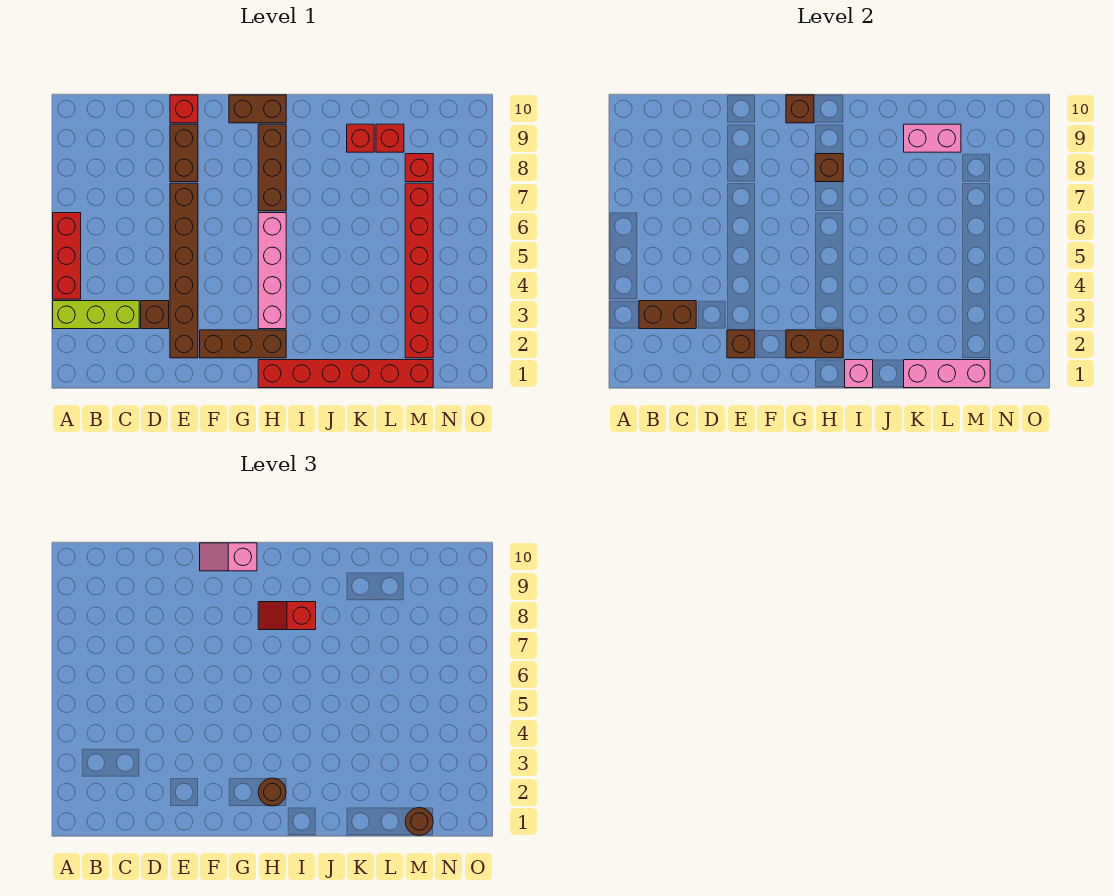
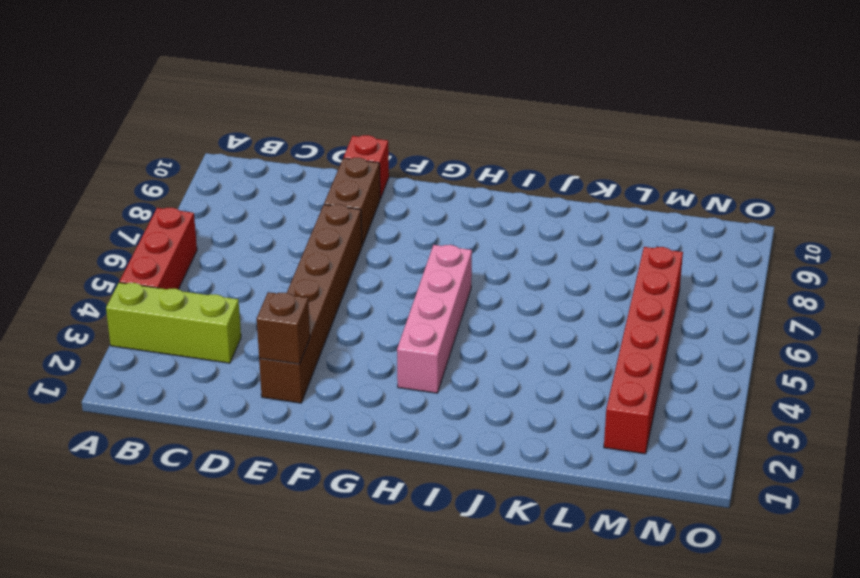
none -> brown brick D3 level 1
none -> brown brick F2:H2 level 1
none -> brown brick G10:H10 level 1

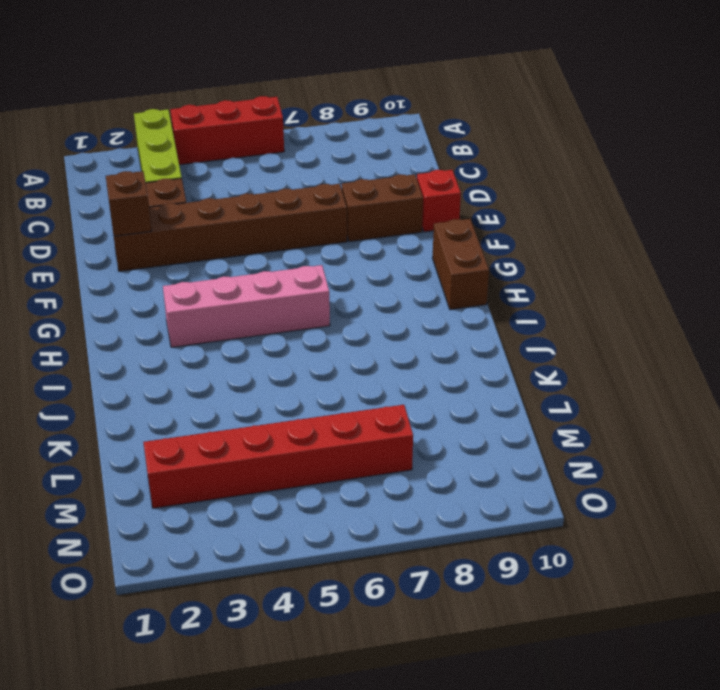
none -> brown brick F2:H2 level 1
none -> red brick H1:M1 level 1
none -> brown brick H7:H9 level 1

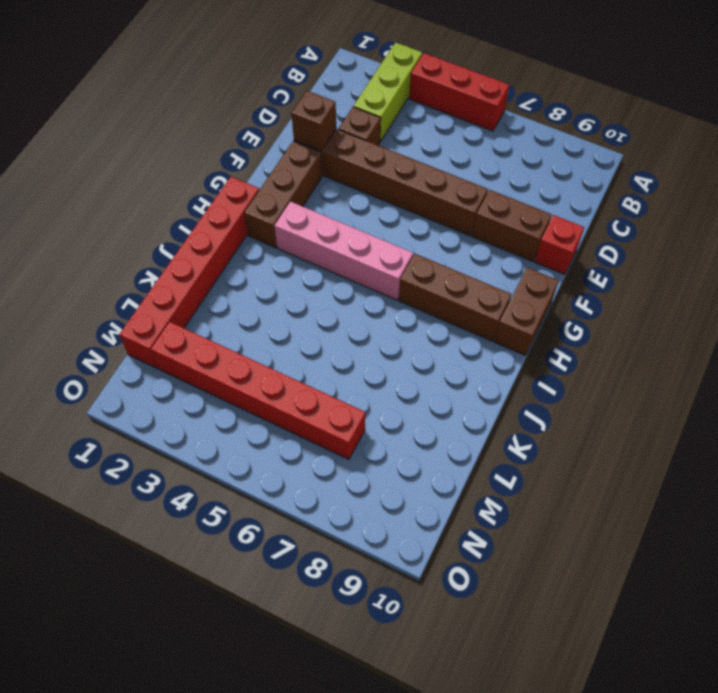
none -> red brick K9 level 1
none -> red brick L9 level 1
none -> red brick M8 level 1

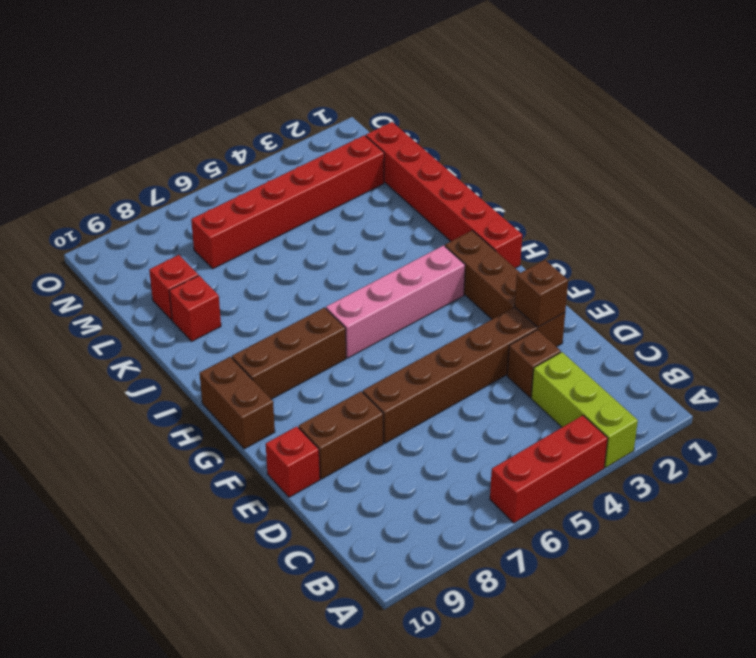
none -> red brick M8 level 1
none -> brown brick B3:C3 level 2
none -> brown brick G2:H2 level 2

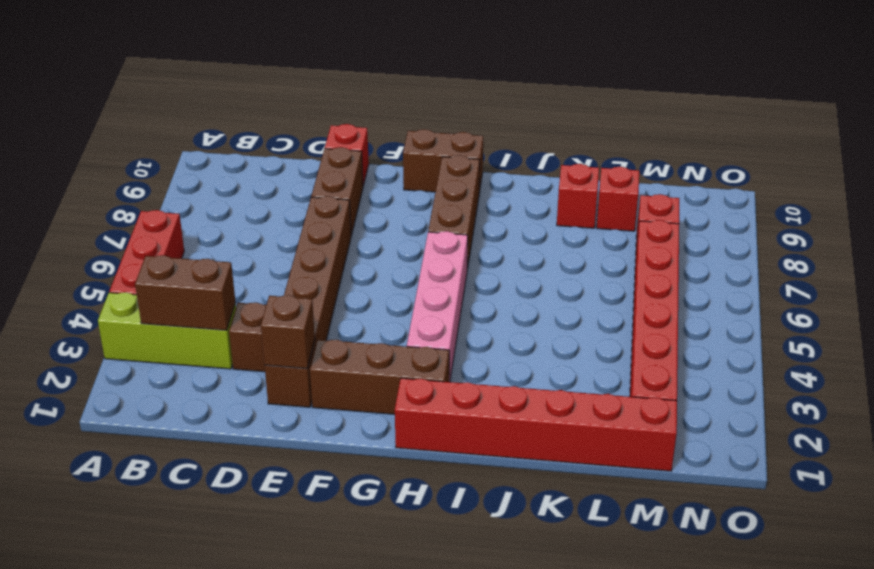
none -> brown brick G2:H2 level 2
none -> brown brick G10 level 2
none -> brown brick H8 level 2

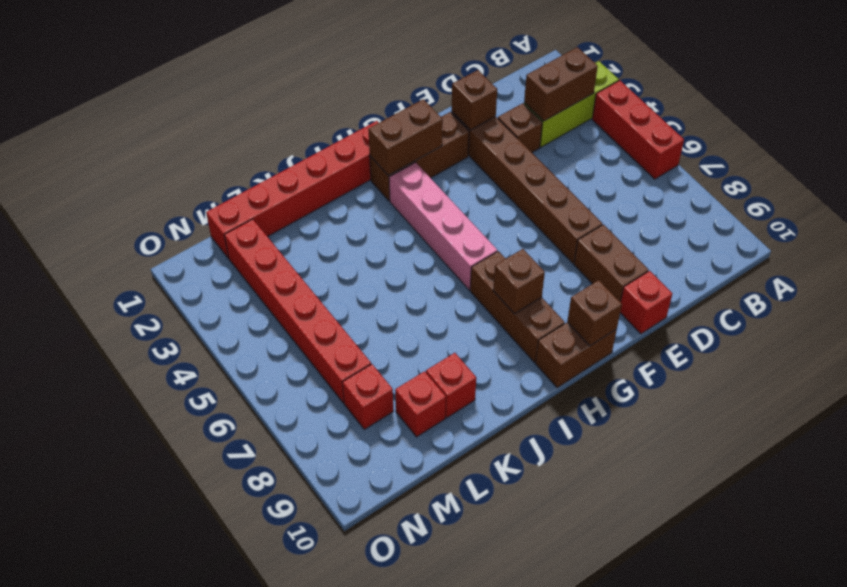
none -> pink brick I1 level 2
none -> pink brick K1:M1 level 2
none -> pink brick K9:L9 level 2

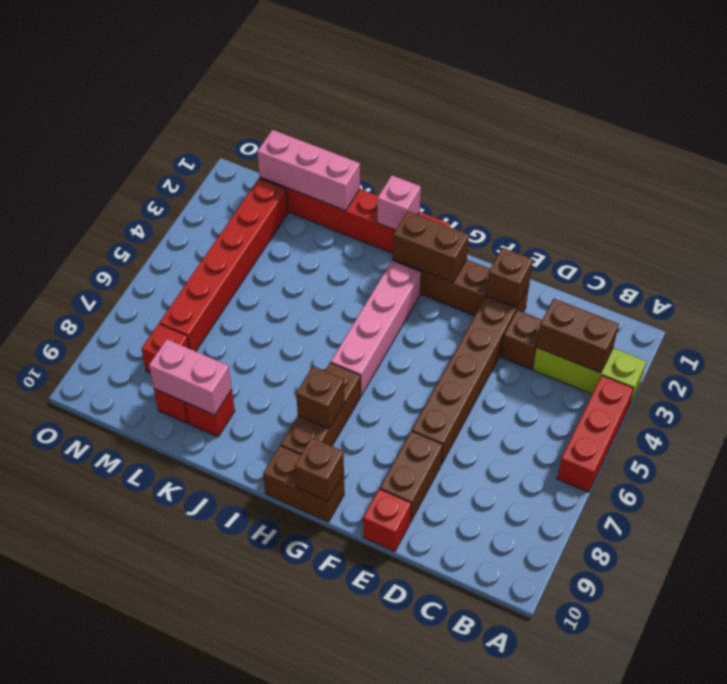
none -> pink slope F10:G10 level 3 top G
none -> brown round brick H2 level 3
none -> red slope H8:I8 level 3 top I

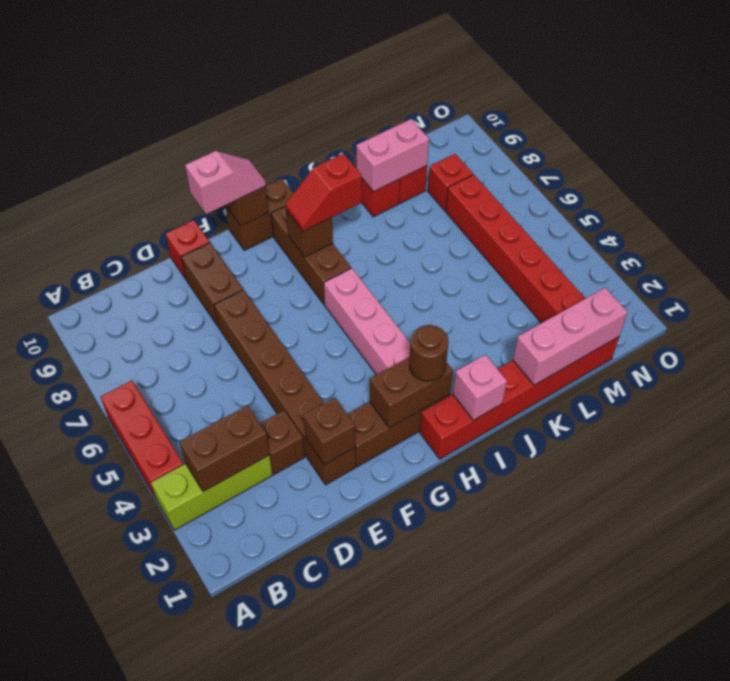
pink slope F10:G10 level 3 top F -> pink slope F10:G10 level 3 top G
none -> brown round brick M1 level 3

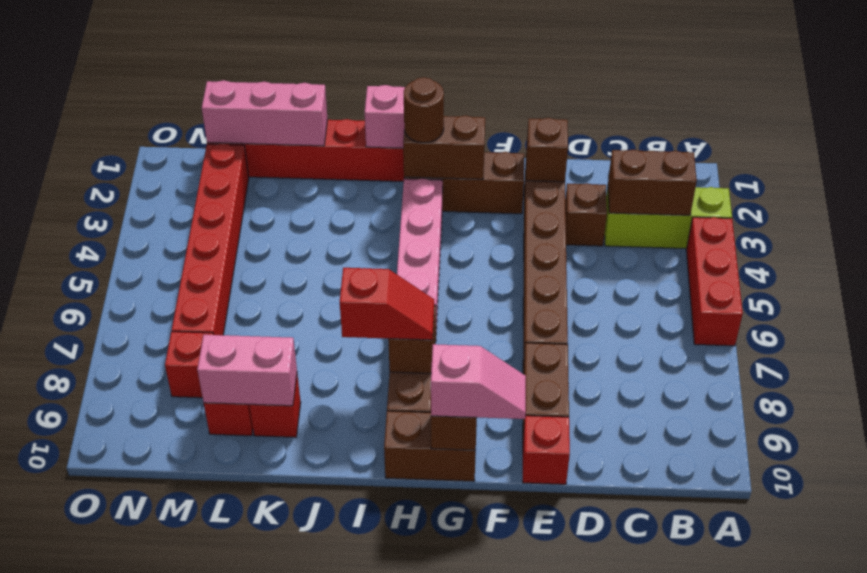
none -> brown round brick M1 level 3

